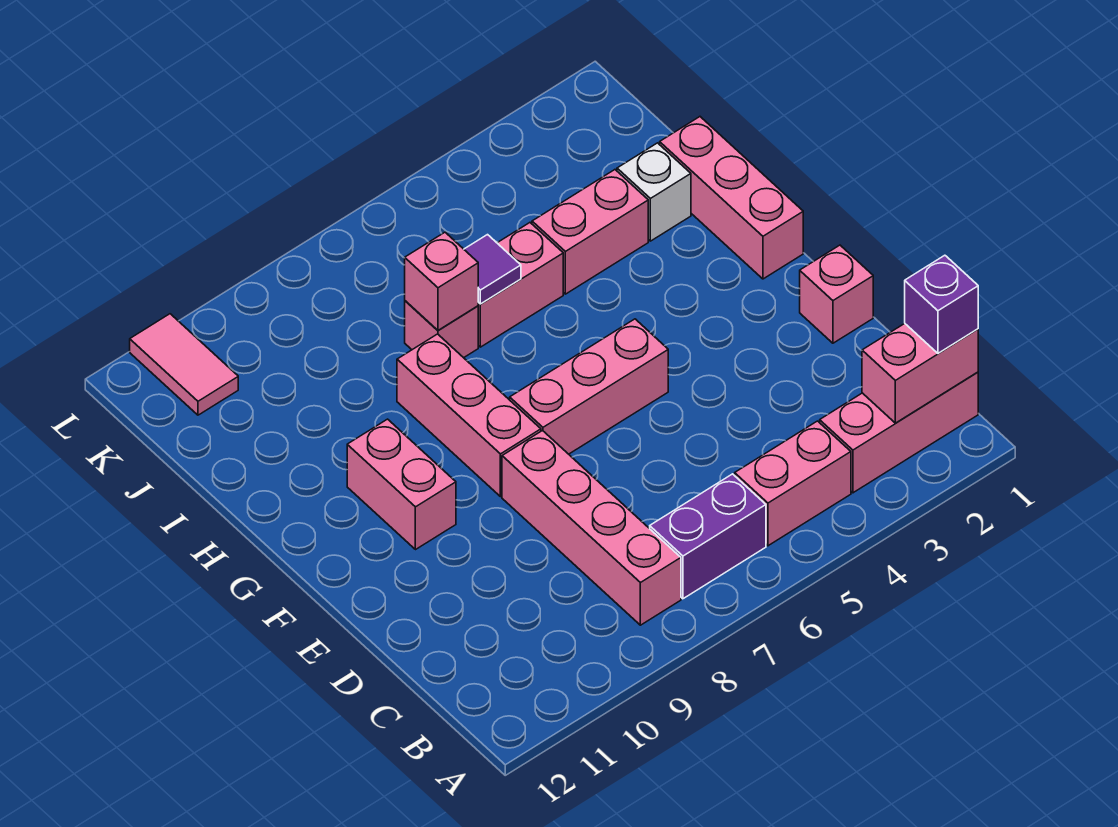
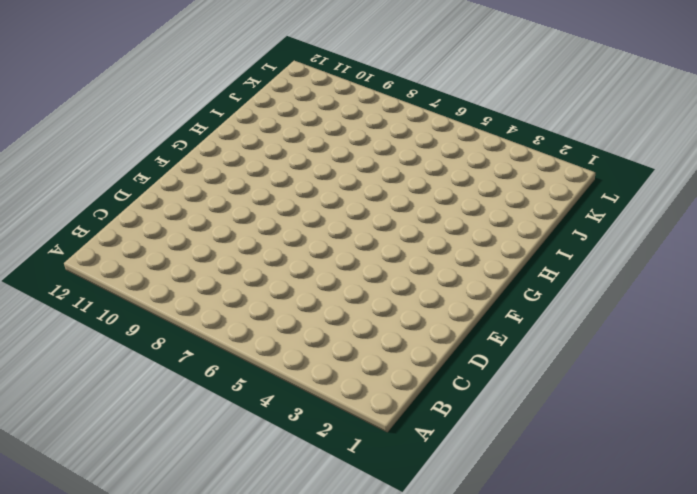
none -> pink brick B1:B3 level 1
none -> pink brick B4:B5 level 1
none -> purple brick B6:B7 level 1

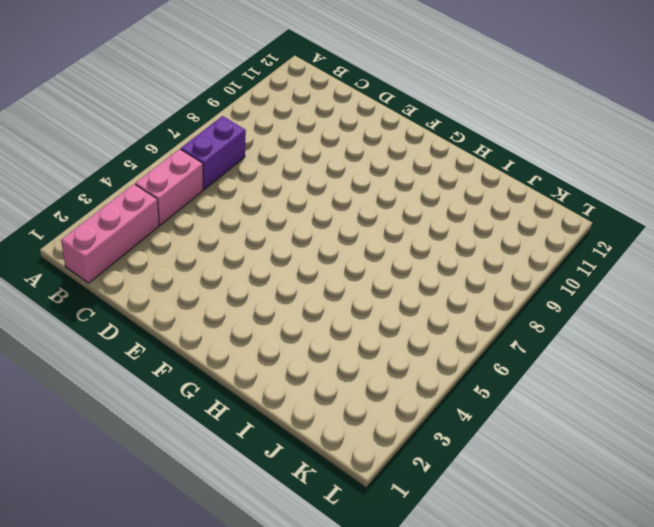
none -> pink brick B8:E8 level 1
none -> pink brick E1 level 1
none -> pink brick F5:F7 level 1

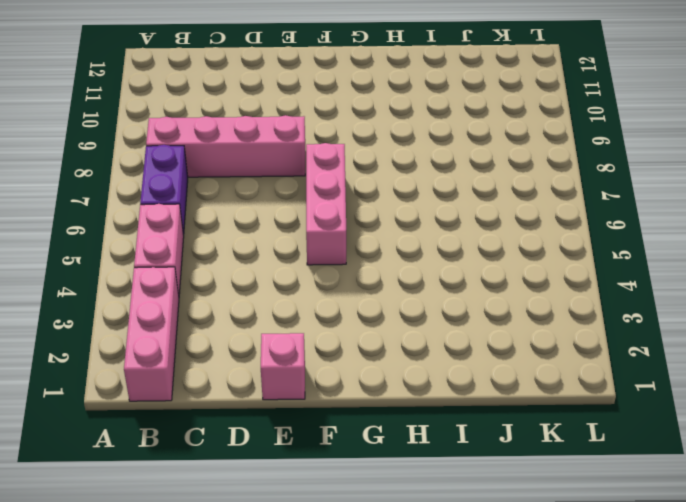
none -> pink brick F8:H8 level 1
none -> pink brick F10:G10 level 1
none -> pink brick G1:I1 level 1

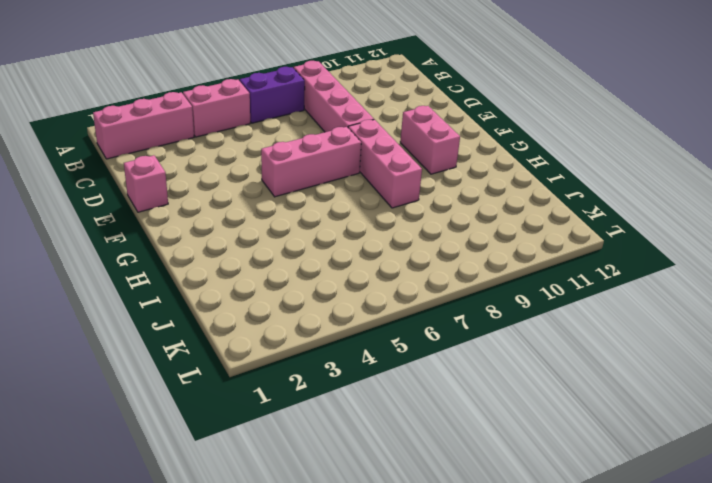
none -> pink brick G1:I1 level 1
none -> white brick I2 level 1
none -> pink brick I3:I4 level 1

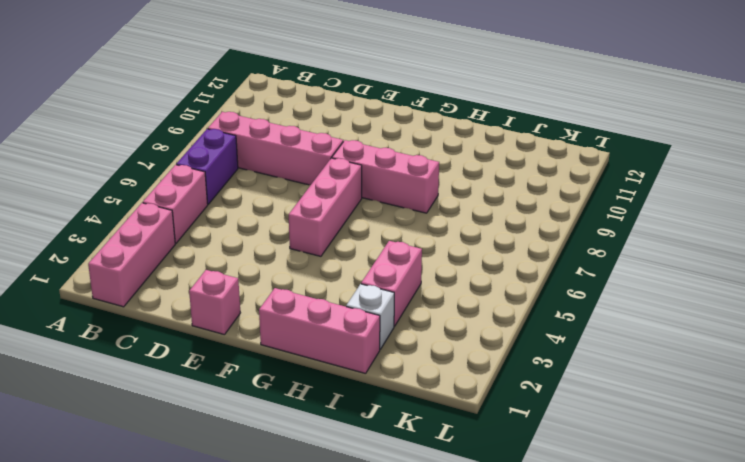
none -> pink brick F10:G10 level 1
none -> pink brick I5:I6 level 1
none -> pink brick I7 level 1

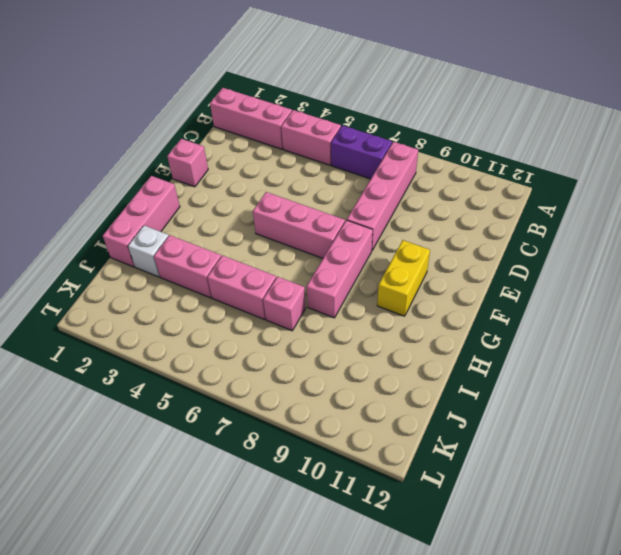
yellow brick F10:G10 level 1 -> pink brick F10:G10 level 1
none -> pink tile K11:L11 level 1
none -> pink brick B1:B2 level 2
none -> purple tile I6 level 2

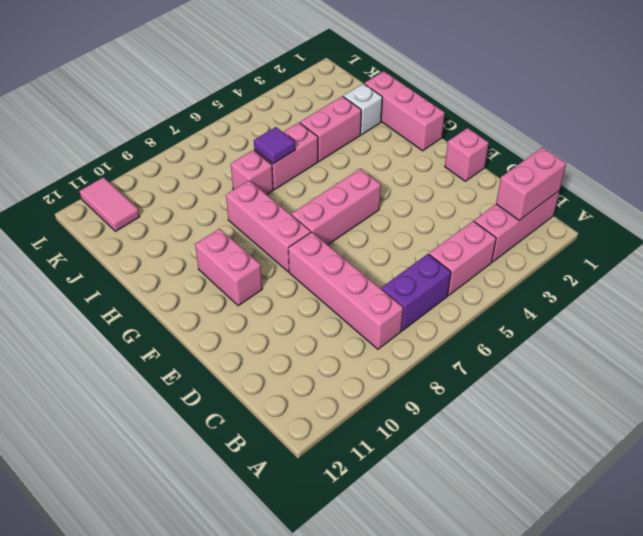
none -> pink brick I7 level 2
none -> purple brick B1 level 3

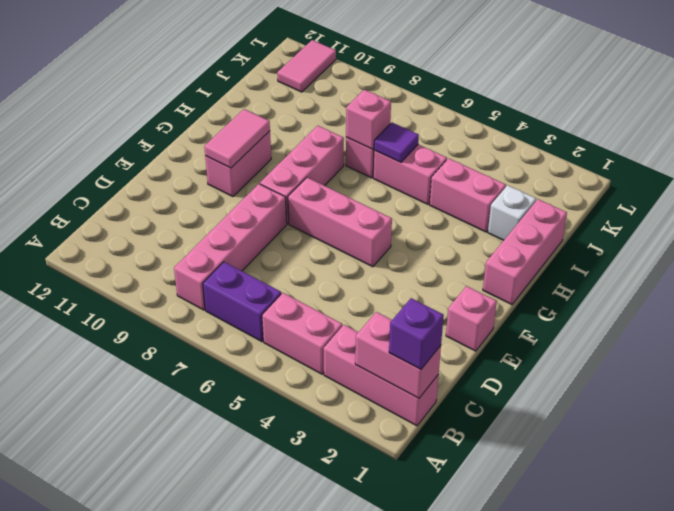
pink tile F10:G10 level 2 -> none

